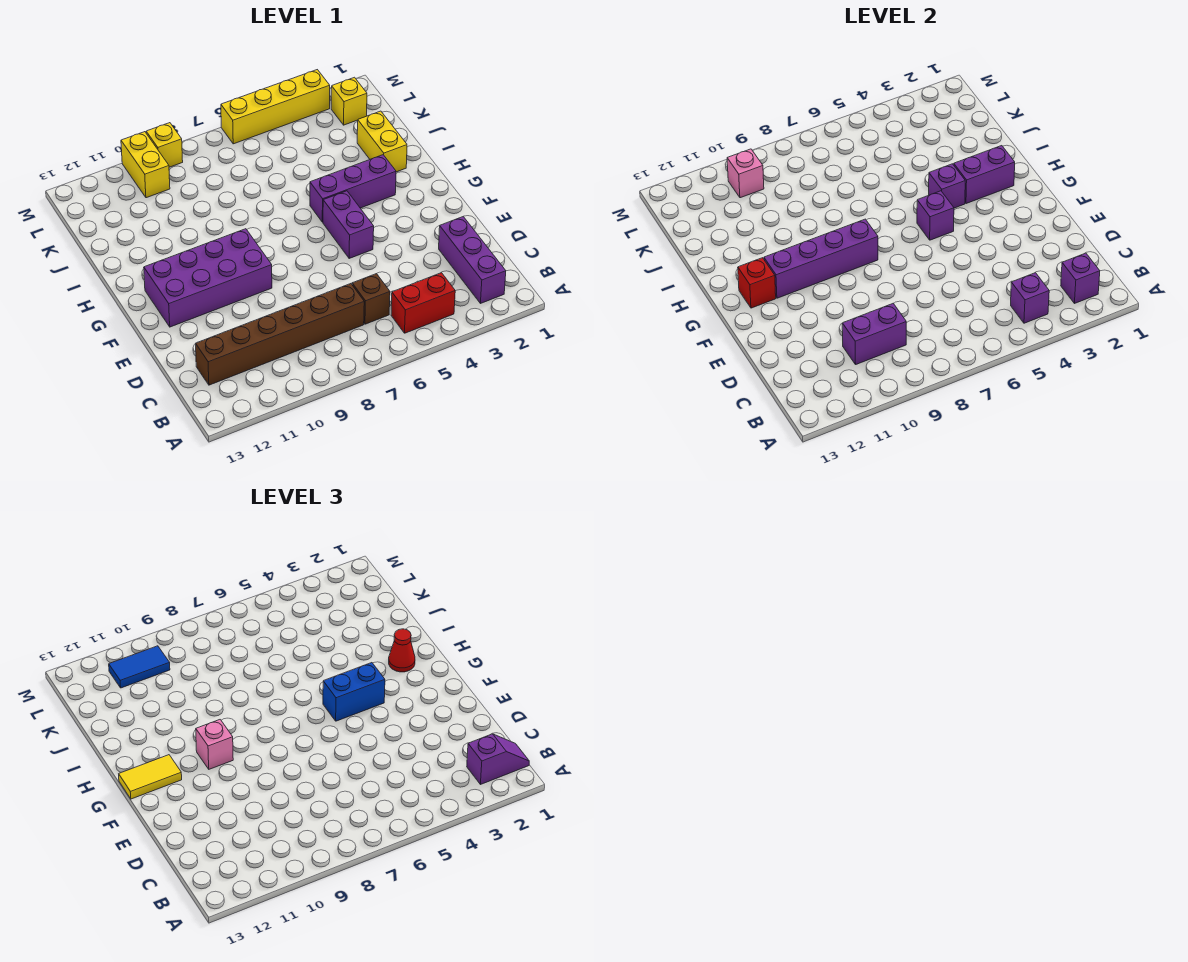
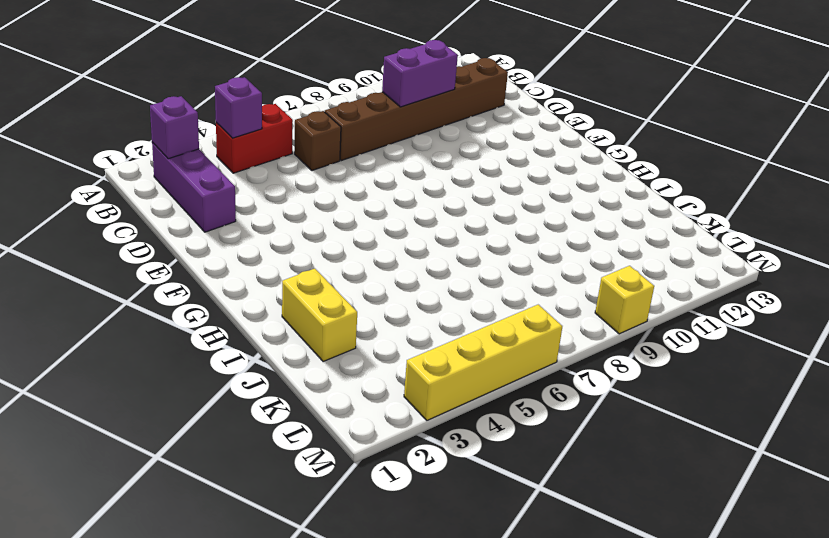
none -> purple brick F5:G5 level 1
none -> purple brick F9:G12 level 1
none -> purple brick H3:H5 level 1

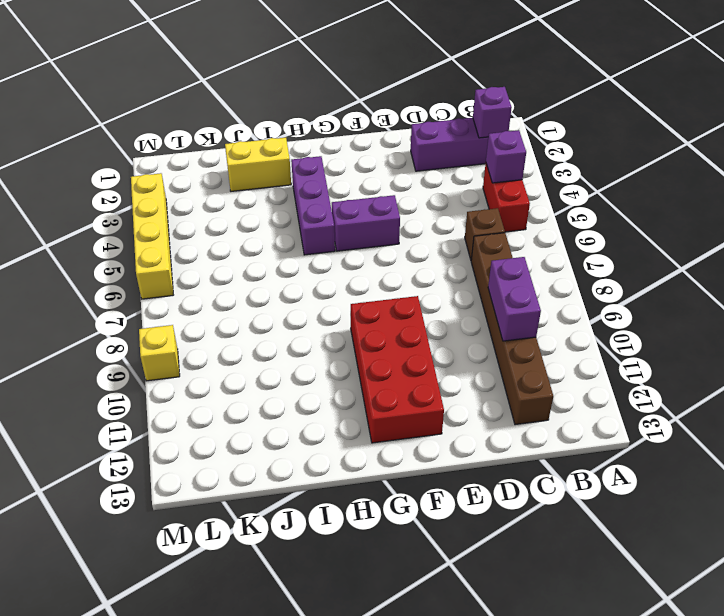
red brick F9:G12 level 1 -> purple brick F9:G12 level 1
none -> yellow brick L2 level 1
none -> yellow brick L10:M10 level 1
none -> purple brick G5 level 2

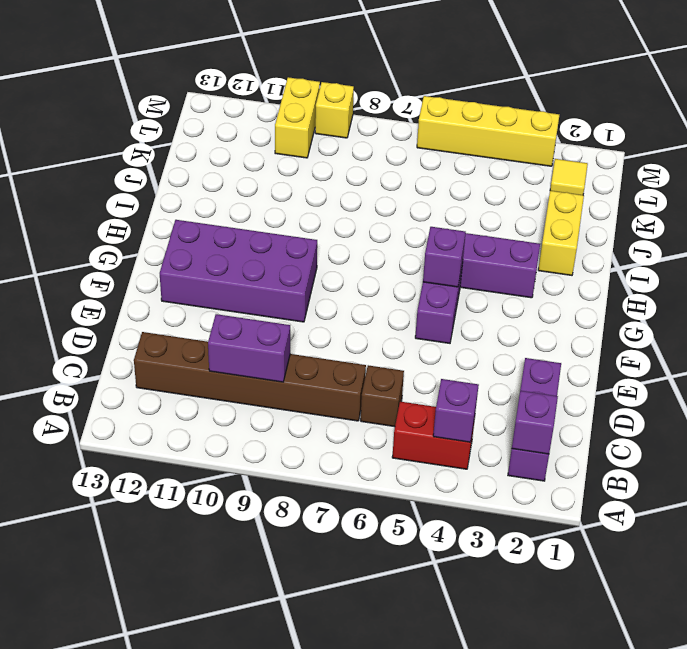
yellow tile L2 level 1 -> yellow brick L2 level 1
none -> purple brick G8:G11 level 2
none -> red brick G12 level 2
none -> purple brick H2:H3 level 2

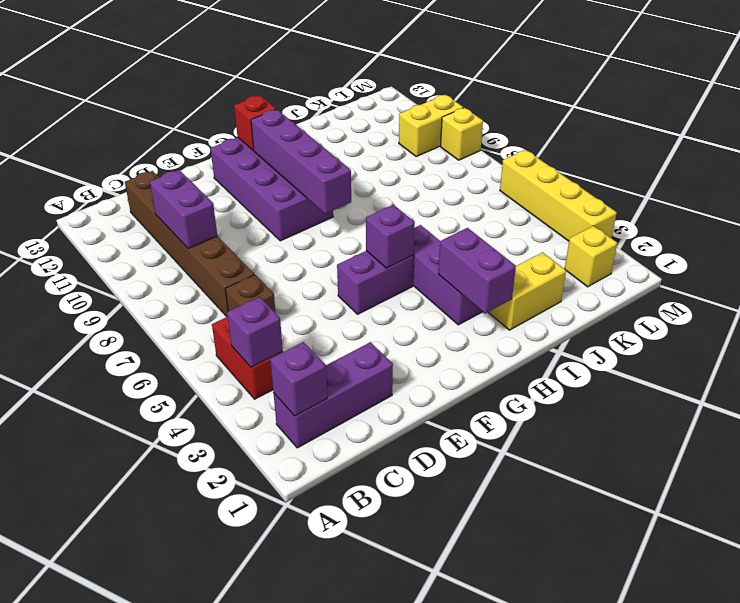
none -> purple brick H4 level 2
none -> pink brick L10 level 2
none -> purple slope B1:B2 level 3 top 2

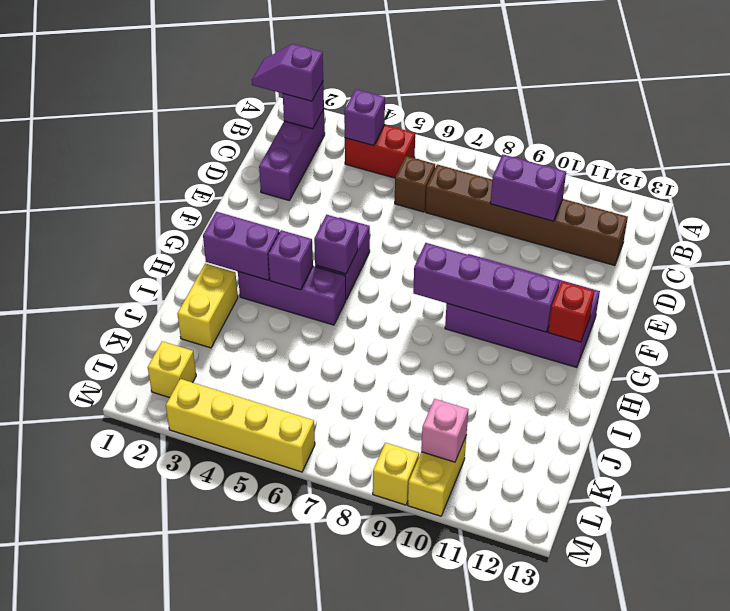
none -> blue brick G4:G5 level 3
none -> pink brick G10 level 3
none -> yellow tile G12:G13 level 3

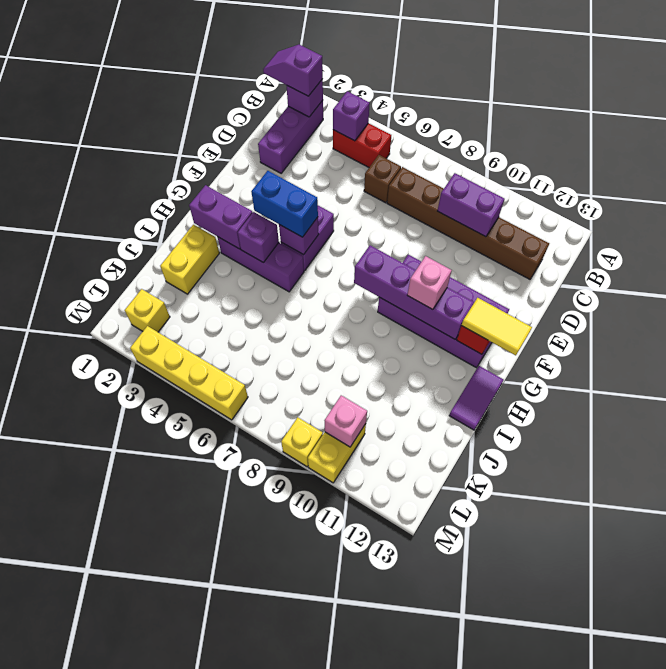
purple tile H13:I13 level 1 -> none
none -> red cone H2 level 3
none -> blue tile L10:L11 level 3

